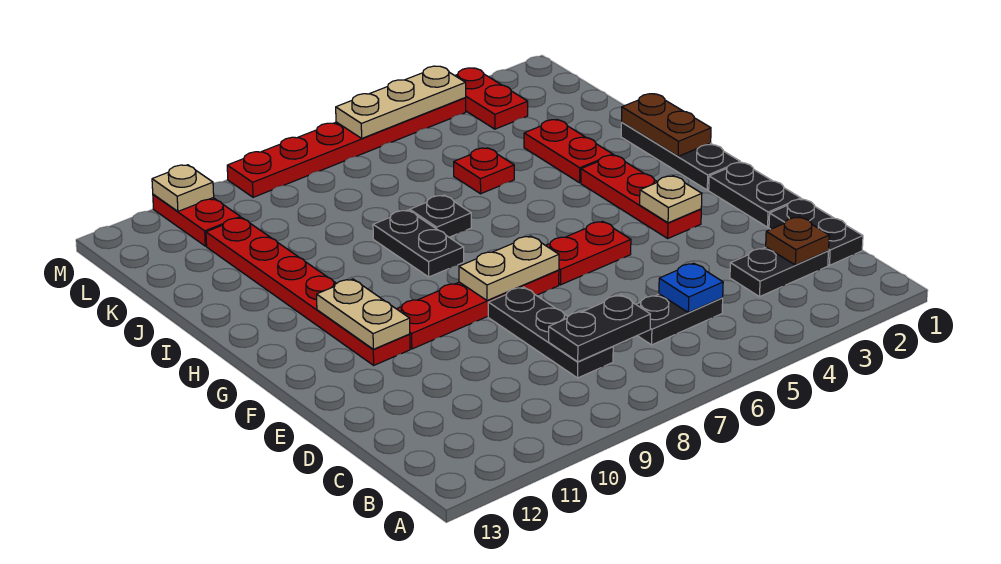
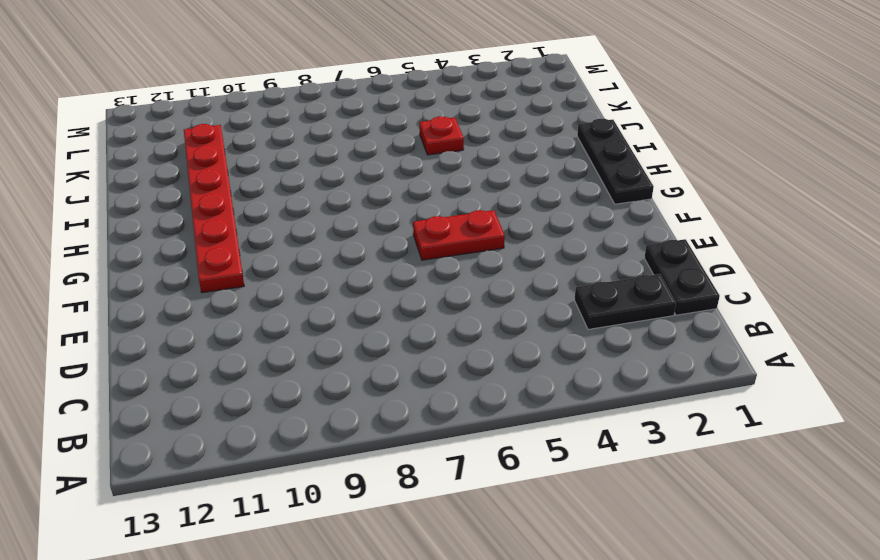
none -> black plate C5:C6 level 1
none -> black plate C8:E8 level 1
none -> black plate E1:F1 level 1

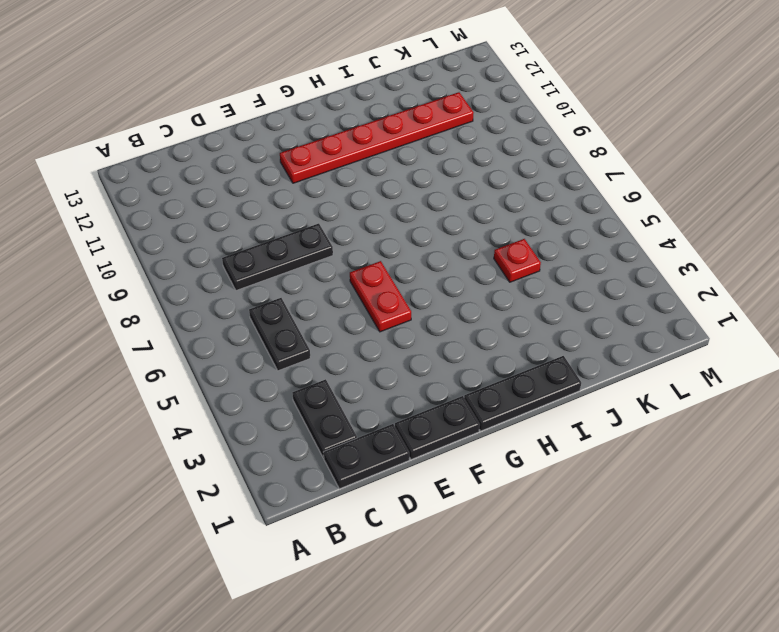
none -> red plate F3:H3 level 1
none -> red plate F7:F10 level 1
none -> black plate H8:I8 level 1

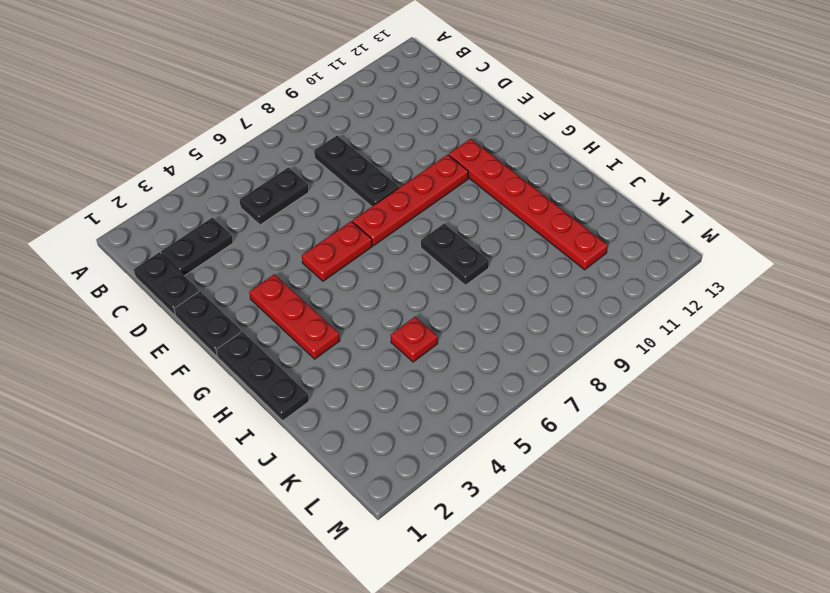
none -> red plate I3:J3 level 1
none -> black plate I7 level 1
none -> red plate L3:M3 level 1

